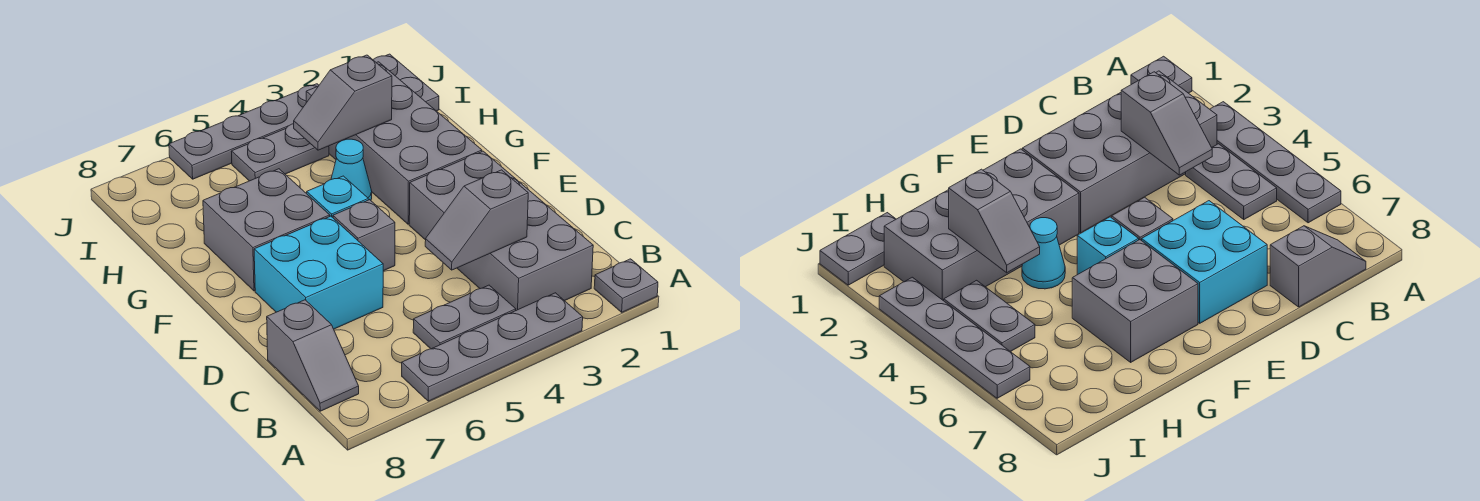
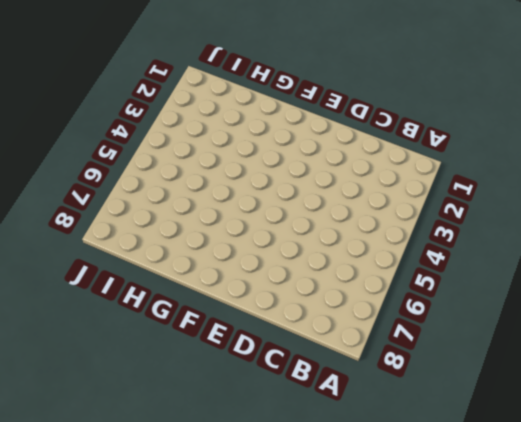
none -> grey plate A1 level 1
none -> grey plate A3:A6 level 1
none -> grey brick B2:E3 level 1

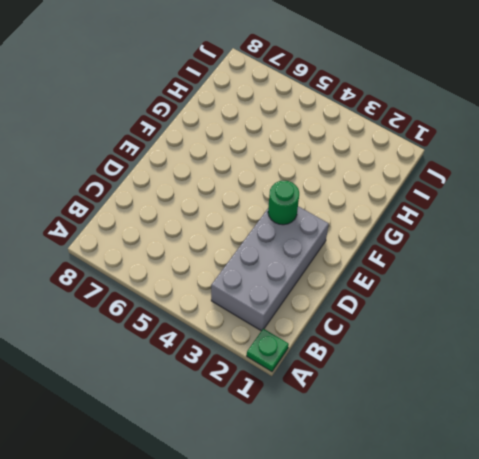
green plate A1 level 1 -> grey plate A1 level 1
green round brick E3 level 2 -> none
none -> grey plate A3:A6 level 1
none -> grey plate B4:B5 level 1
none -> grey slope B8:C8 level 1 top C

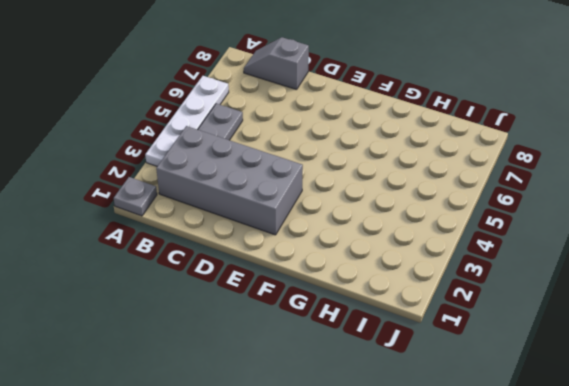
white plate A3:A6 level 1 -> grey plate A3:A6 level 1
none -> cyan brick D6:E7 level 1
none -> grey brick E5 level 1
none -> grey brick F2:I3 level 1

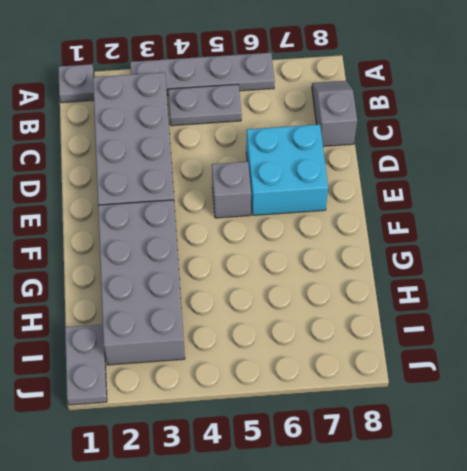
none -> cyan brick F5 level 1
none -> grey brick F6:G7 level 1
none -> cyan cone G4 level 1

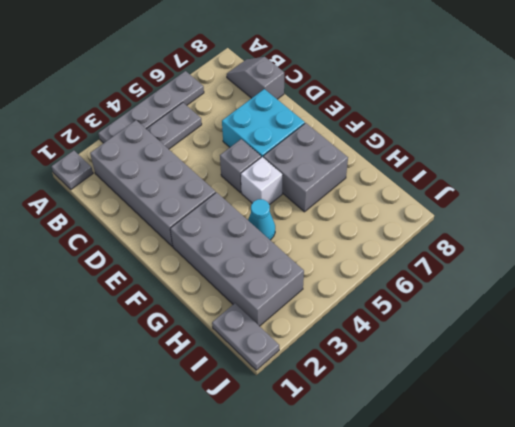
white brick F5 level 1 -> cyan brick F5 level 1
none -> grey plate I4:I5 level 1
none -> grey plate J3:J6 level 1
none -> grey slope C3:C4 level 2 top 3

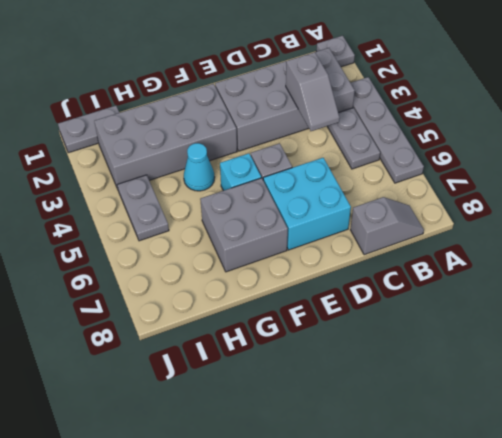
none -> grey plate J3:J6 level 1
none -> grey slope H3:H4 level 2 top 3

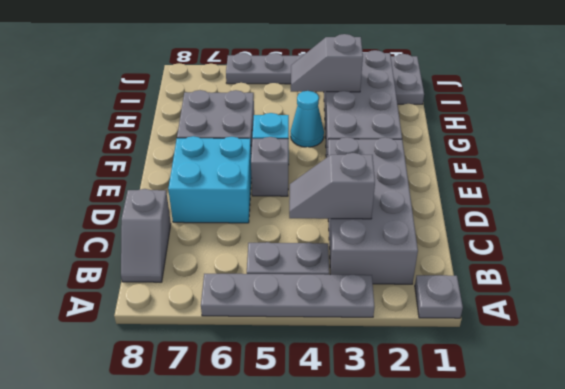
none -> grey plate I4:I5 level 1

